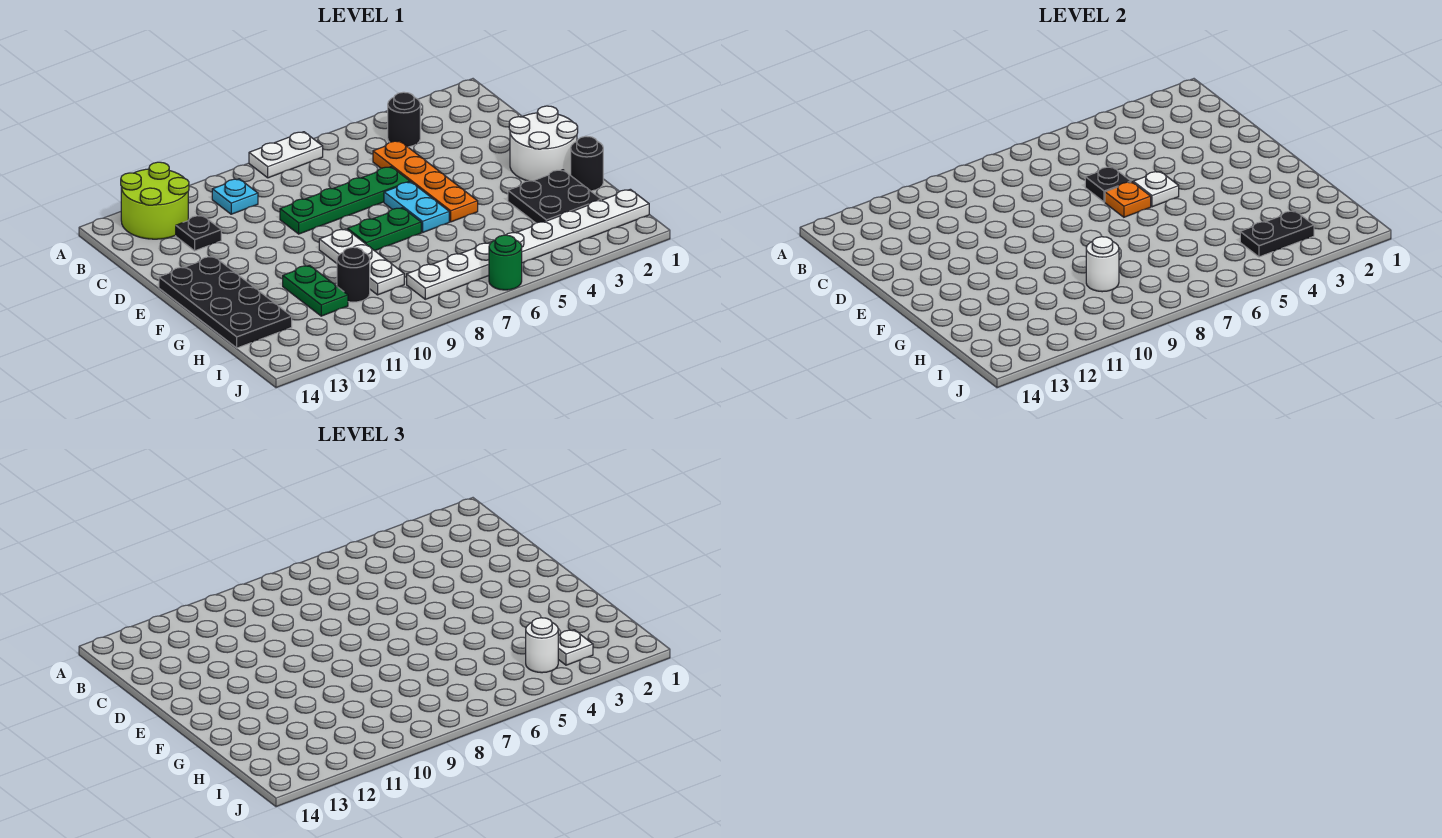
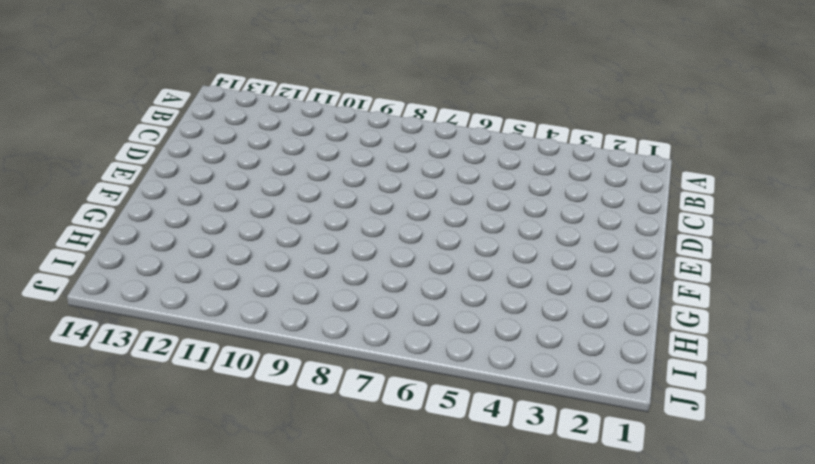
none -> white plate A7:A8 level 1
none -> lime round brick A12:B13 level 1
none -> black round brick B4 level 1

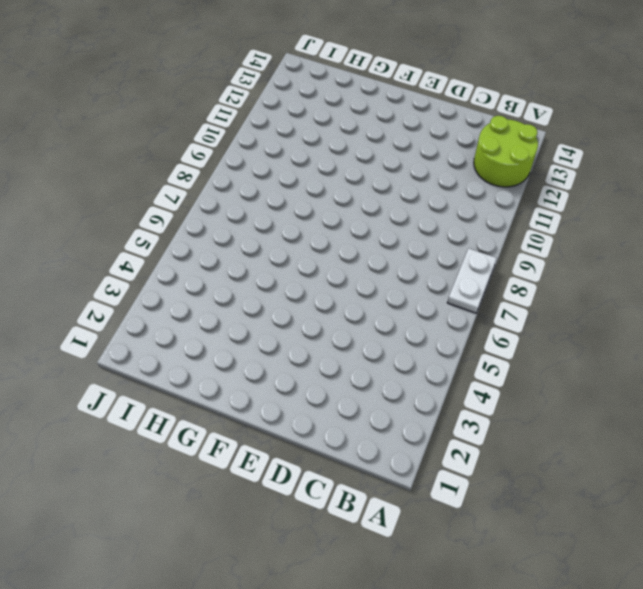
none -> black round brick B4 level 1
none -> cyan plate B10 level 1
none -> orange plate C5:F5 level 1

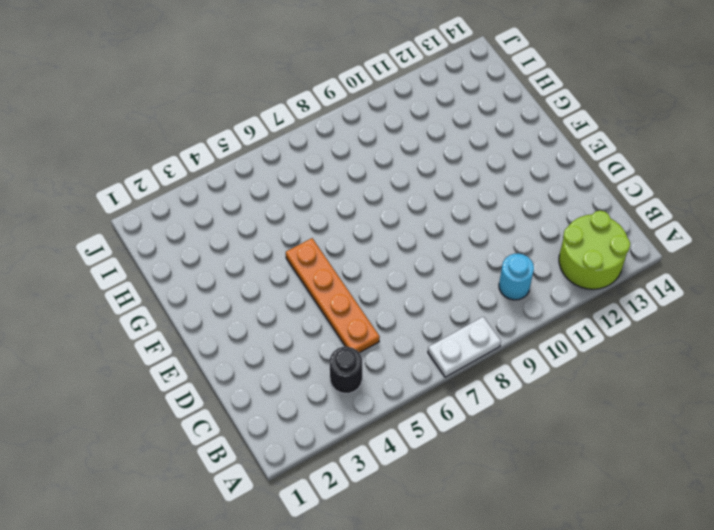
cyan round brick B10 level 1 -> cyan plate B10 level 1
none -> black plate C12 level 1
none -> green plate D6:D9 level 1
none -> white round brick E1:F2 level 1

